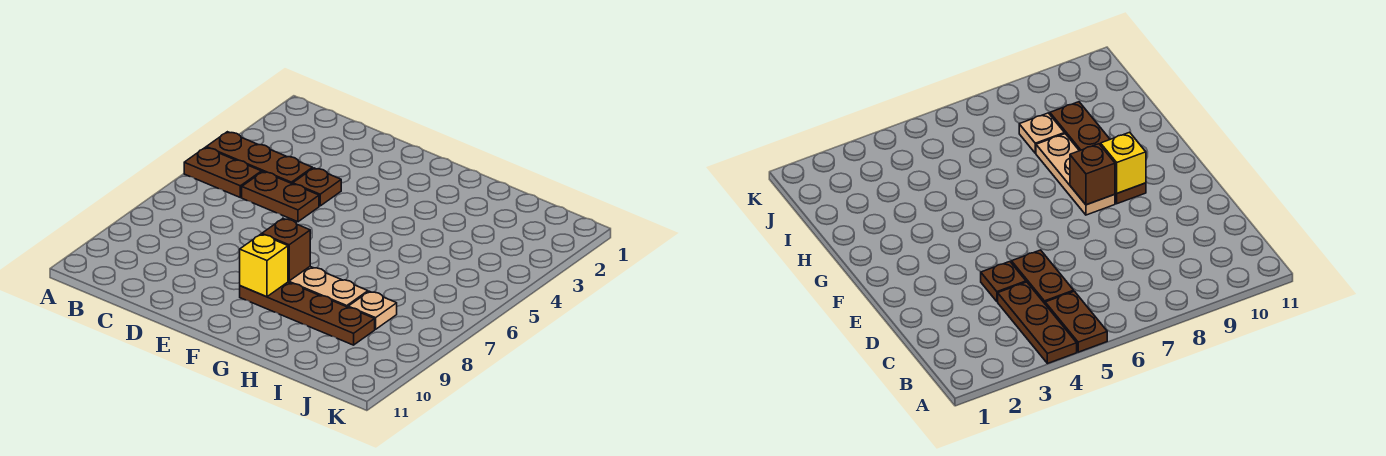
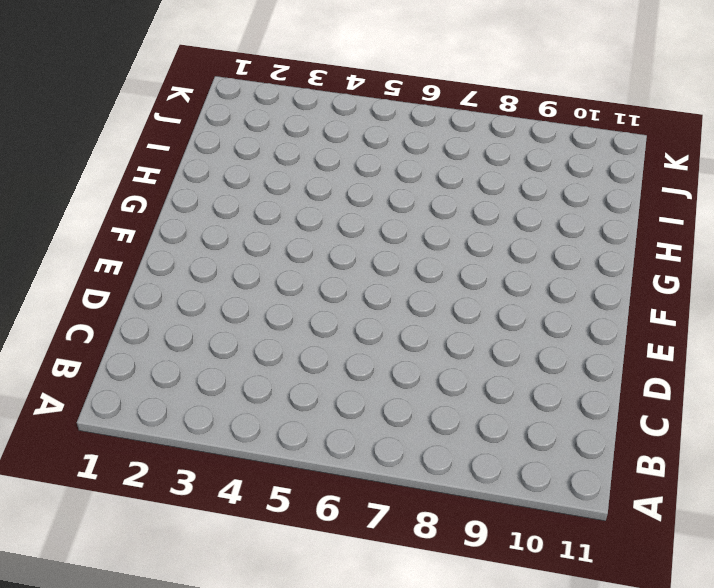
none -> brown plate A4:C4 level 1
none -> brown plate A5:B5 level 1

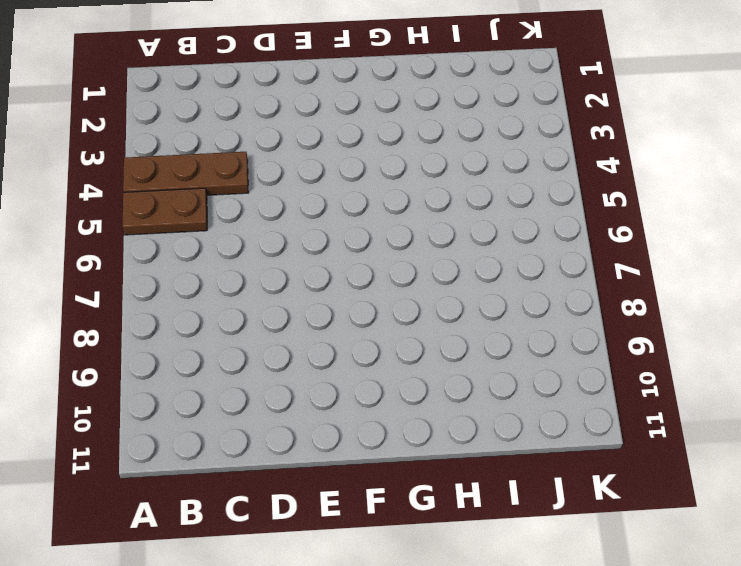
none -> brown plate C5:D5 level 1
none -> brown plate D4 level 1

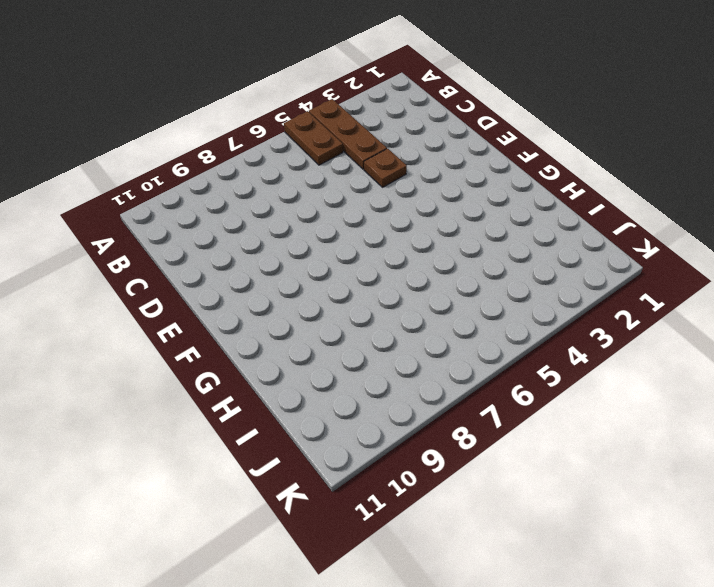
none -> brown plate C5:D5 level 1
none -> tan plate F8:H8 level 1

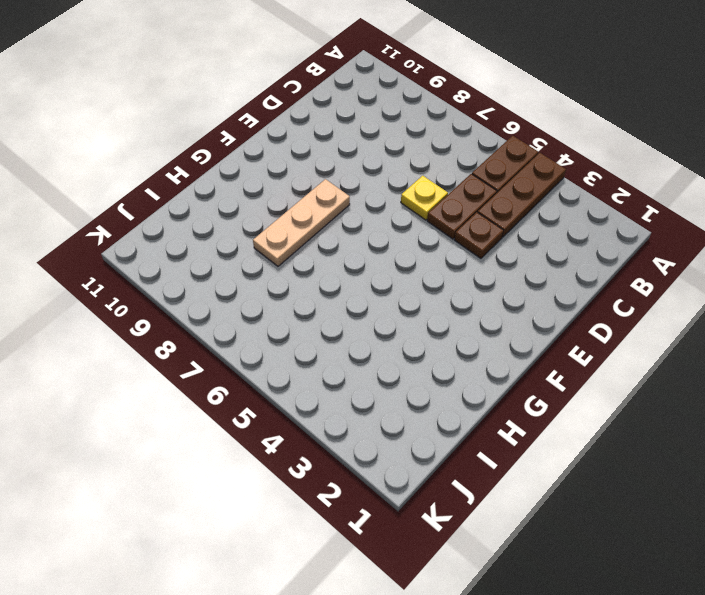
yellow plate D6 level 1 -> none
none -> brown plate F9:I9 level 1
none -> tan plate I8 level 1

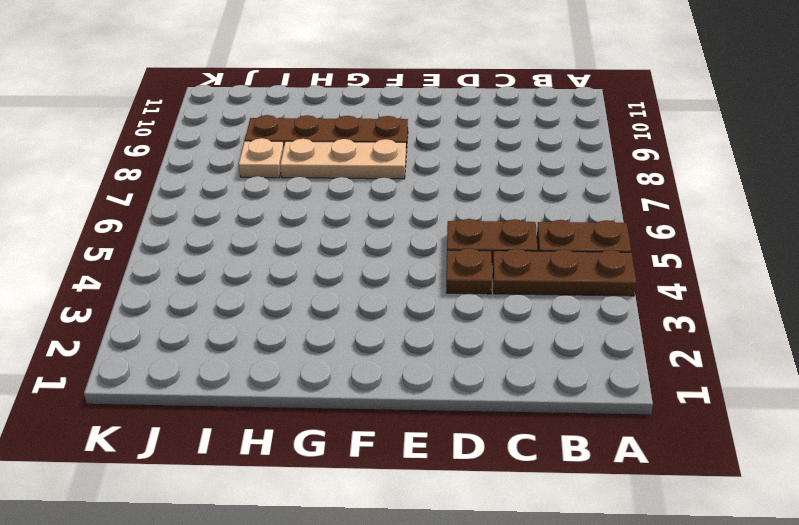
none -> brown brick F8 level 2
none -> yellow brick F9 level 2

